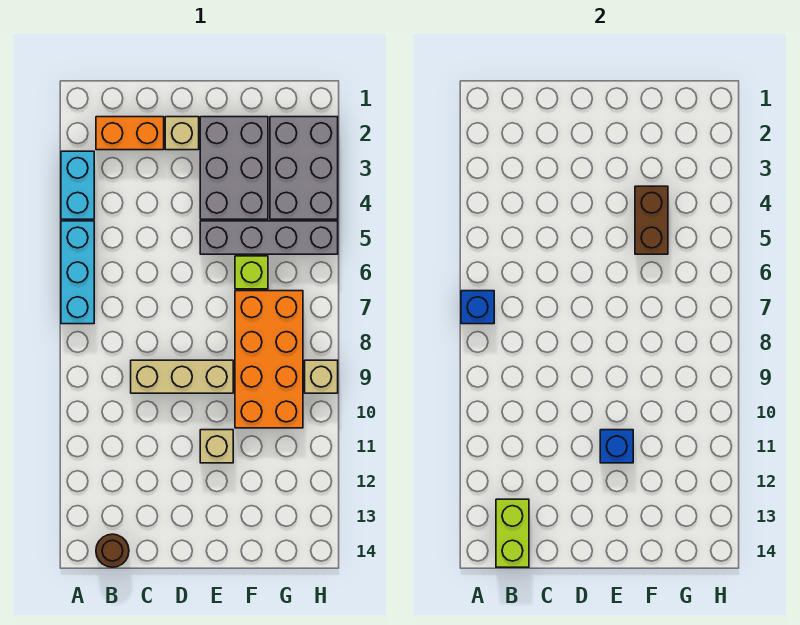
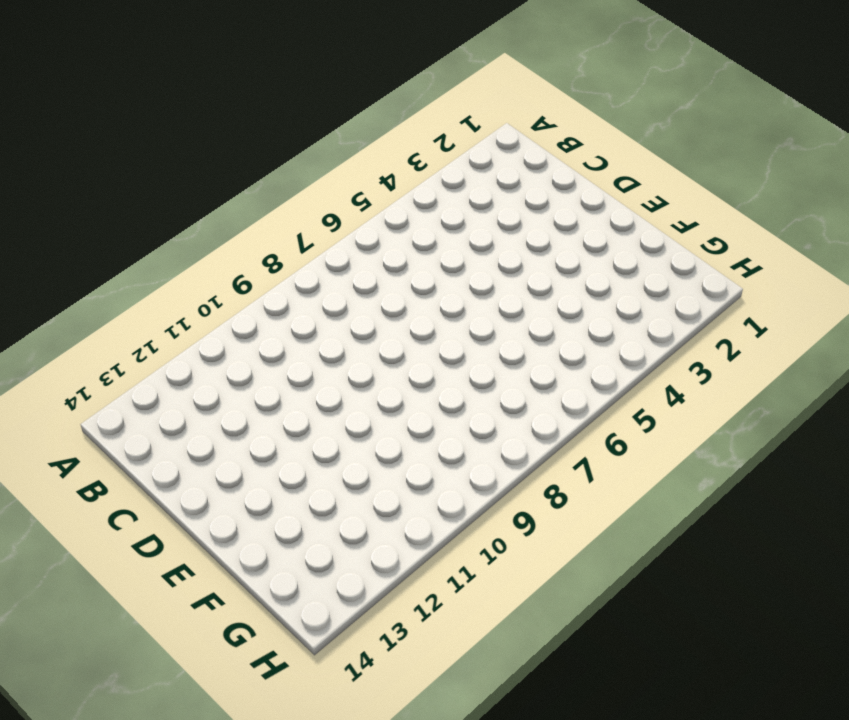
none -> cyan brick A3:A4 level 1
none -> cyan brick A5:A7 level 1
none -> orange brick B2:C2 level 1

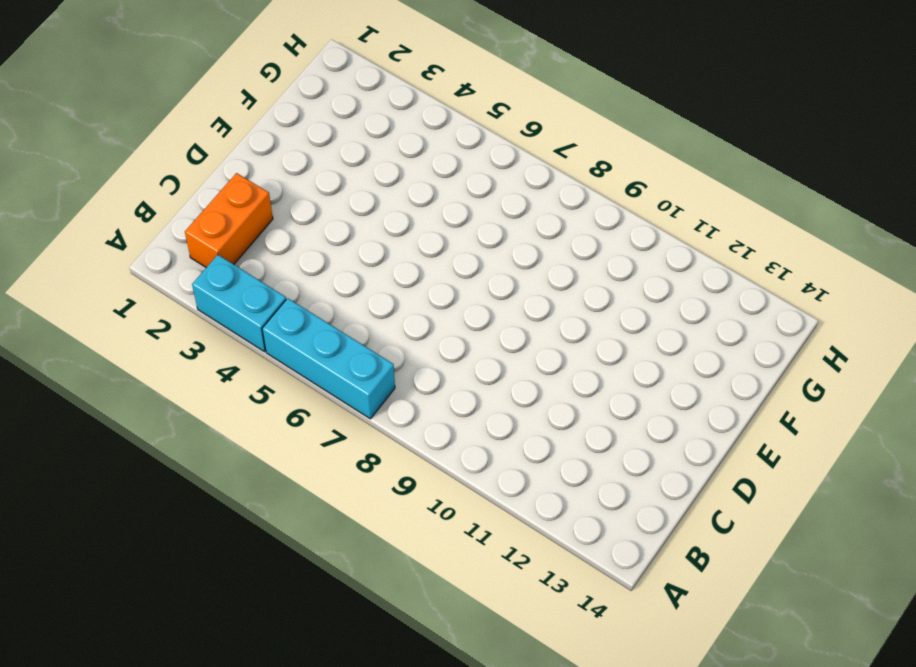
none -> brown round brick B14 level 1
none -> tan brick C9:E9 level 1
none -> tan brick D2 level 1

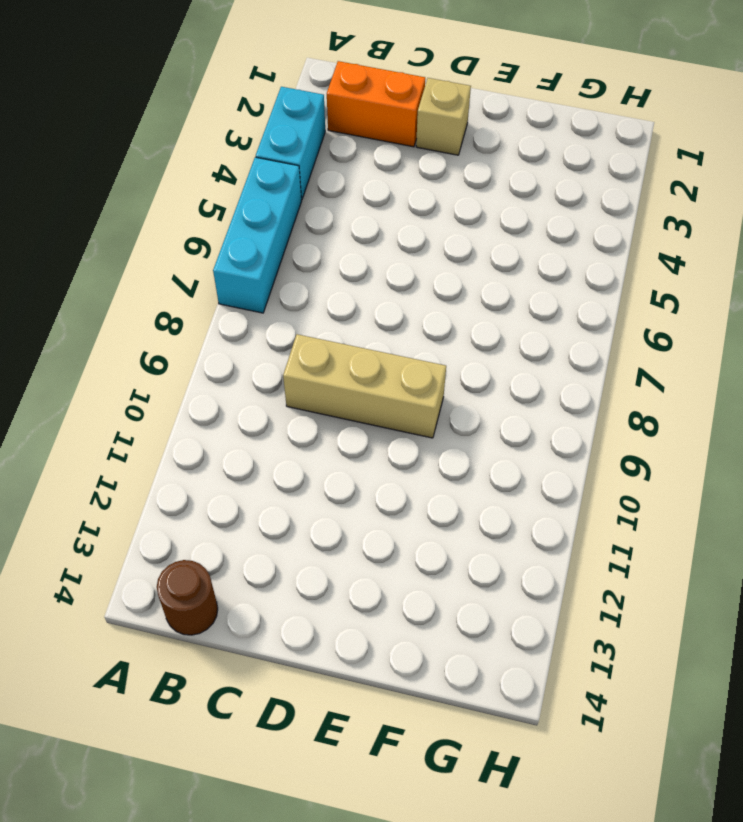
none -> grey brick E2:F4 level 1
none -> grey brick E5:H5 level 1
none -> tan brick E11 level 1

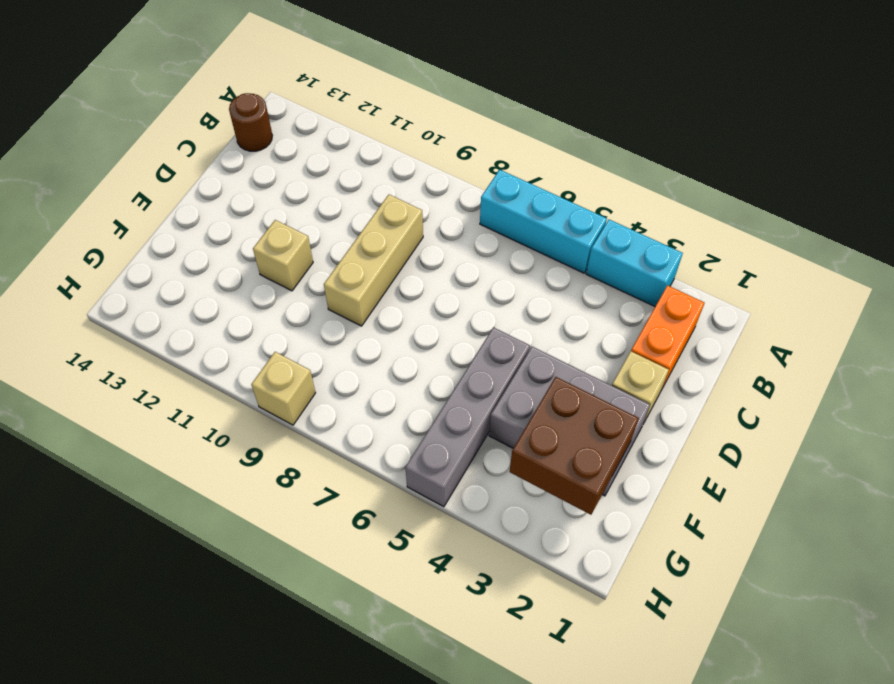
brown brick F2:G3 level 2 -> none
none -> lime brick F6 level 1
none -> orange brick F7:G10 level 1
none -> grey brick G2:H4 level 1

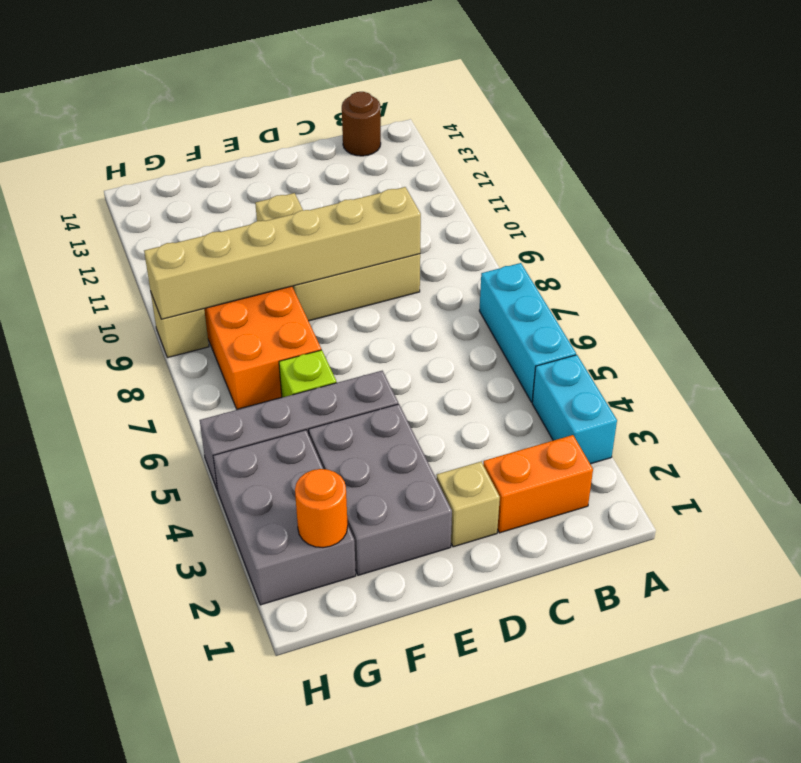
tan brick C9:H9 level 2 -> none
orange round brick G2 level 2 -> none
none -> blue brick A7 level 2
none -> lime brick B13:B14 level 2
none -> blue brick E11 level 2

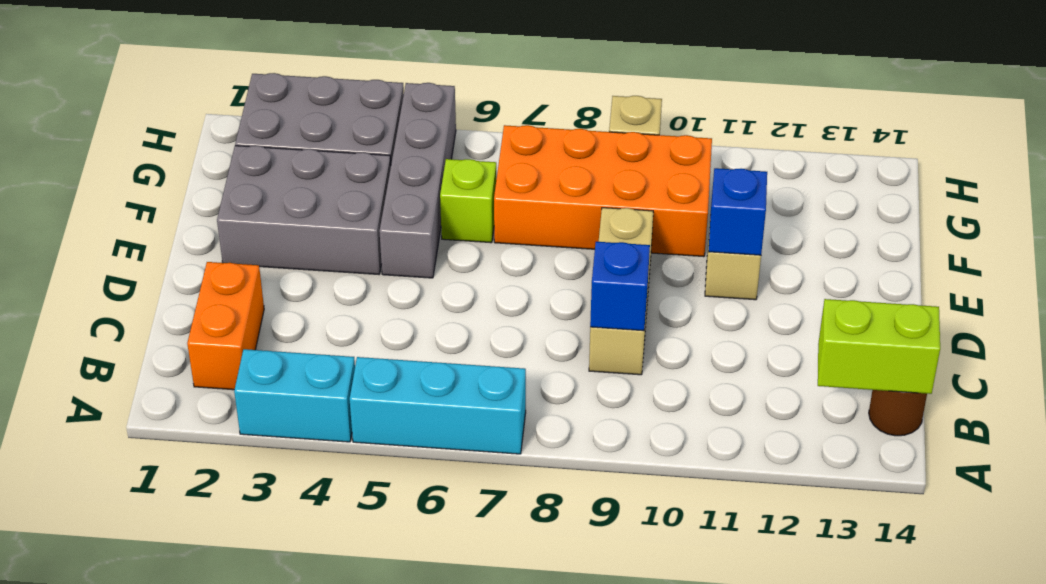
blue brick C9 level 2 -> blue brick A7 level 2
none -> tan brick D2 level 1
none -> brown brick F4:F5 level 2

